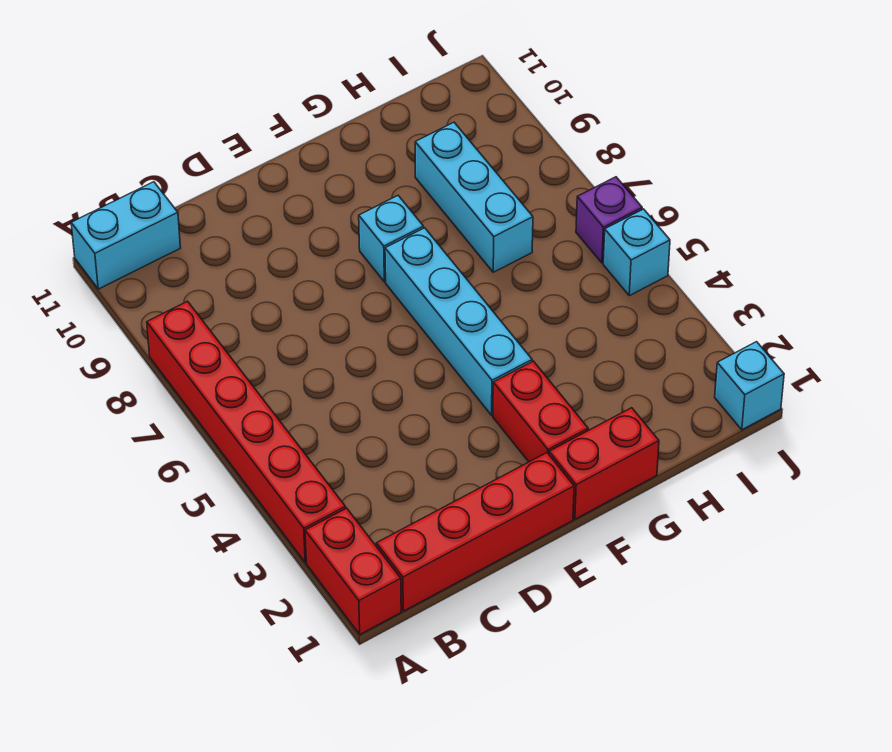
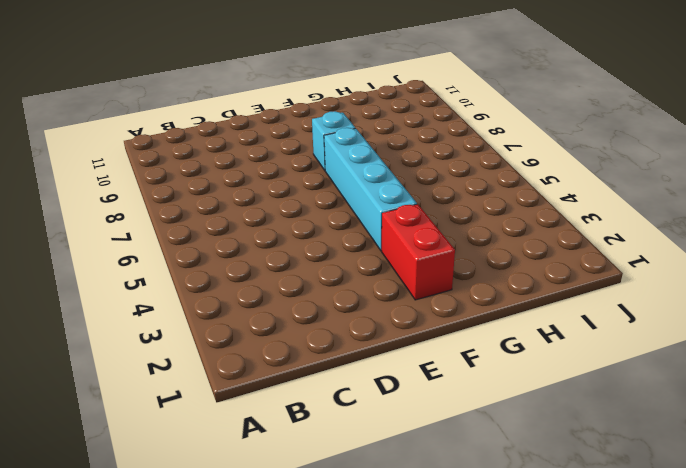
none -> red brick A1:A2 level 1
none -> red brick A3:A8 level 1
none -> cyan brick A11:B11 level 1

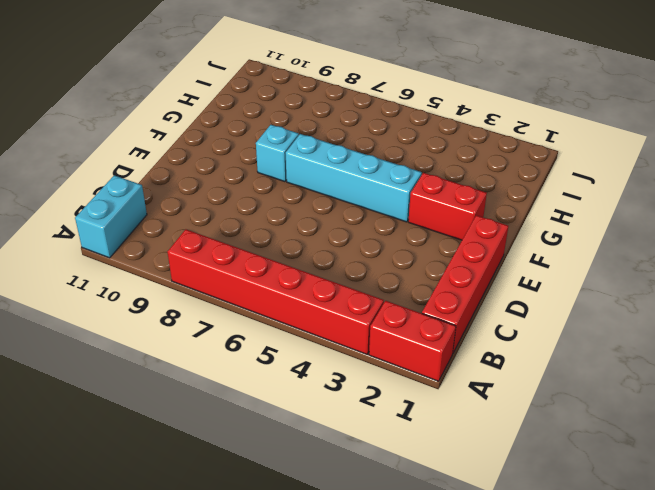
none -> red brick F1:G1 level 1
none -> cyan brick H7:H9 level 1
none -> cyan brick J1 level 1

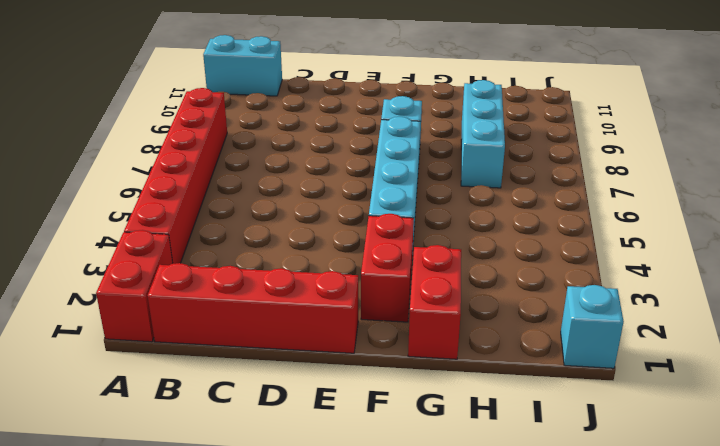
red brick G1:G2 level 1 -> red brick F1:G1 level 1
none -> cyan brick J5 level 1
none -> purple brick J6 level 1

